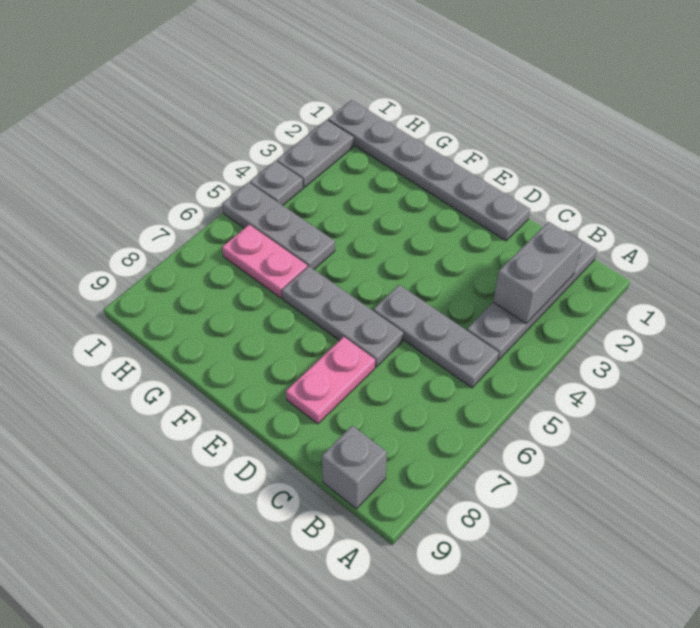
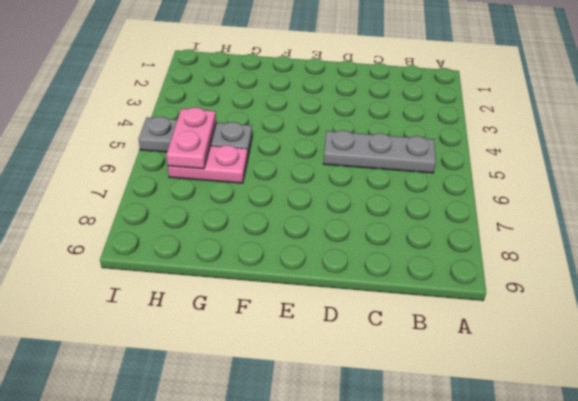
pink plate H5:H6 level 2 -> pink plate D7:D8 level 1
none -> grey plate B1:B4 level 1
none -> grey brick B9 level 1

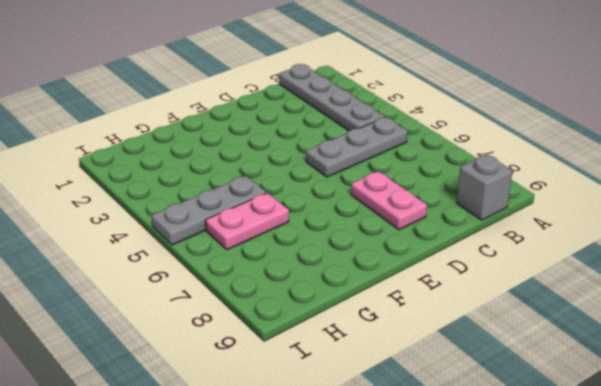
none -> grey plate D1:I1 level 1
none -> grey plate D6:F6 level 1

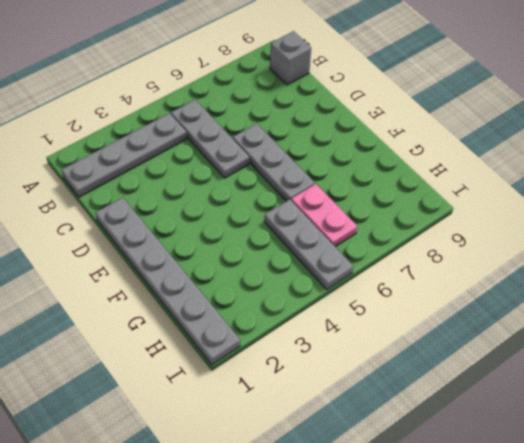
none -> pink plate D7:D8 level 1
none -> grey plate I2:I3 level 1

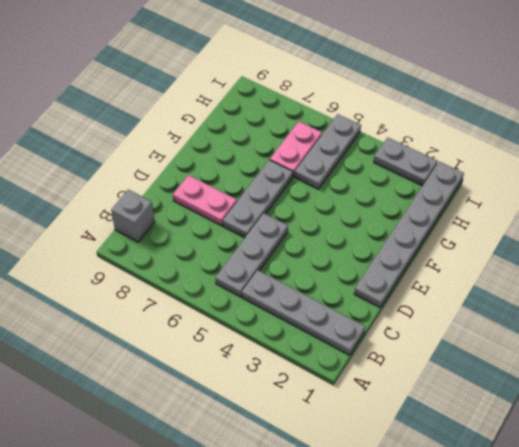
none -> grey plate I4 level 1
none -> grey brick B2:B3 level 2

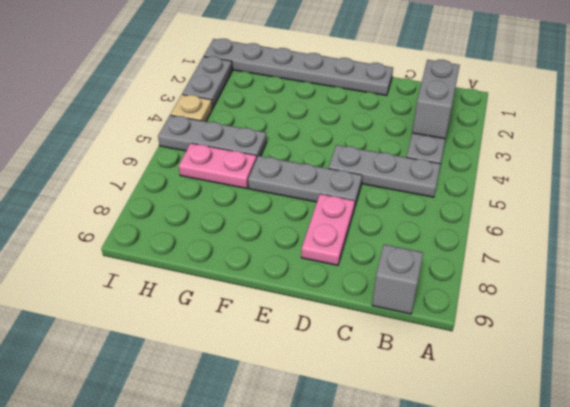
tan plate I4 level 1 -> grey plate I4 level 1

